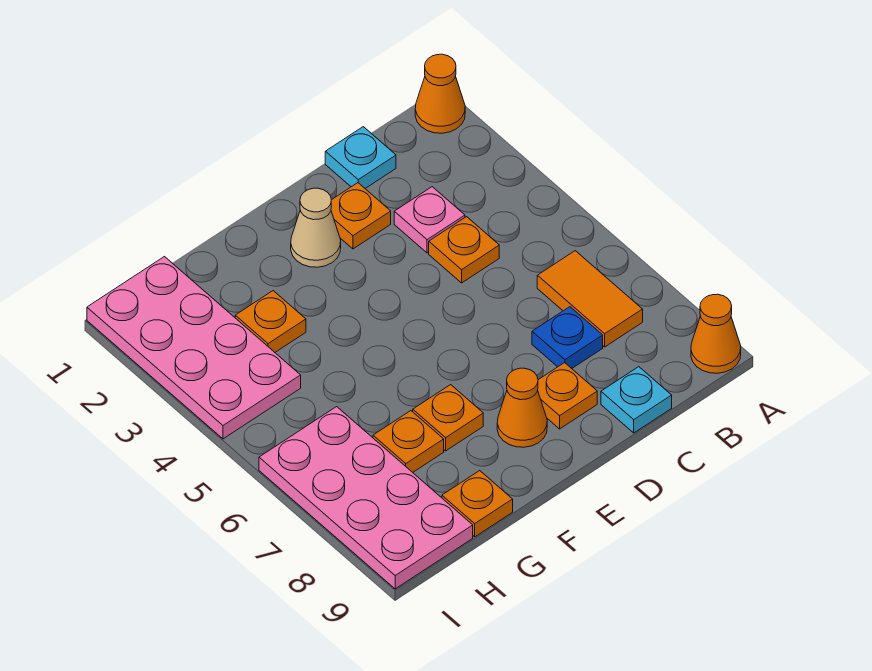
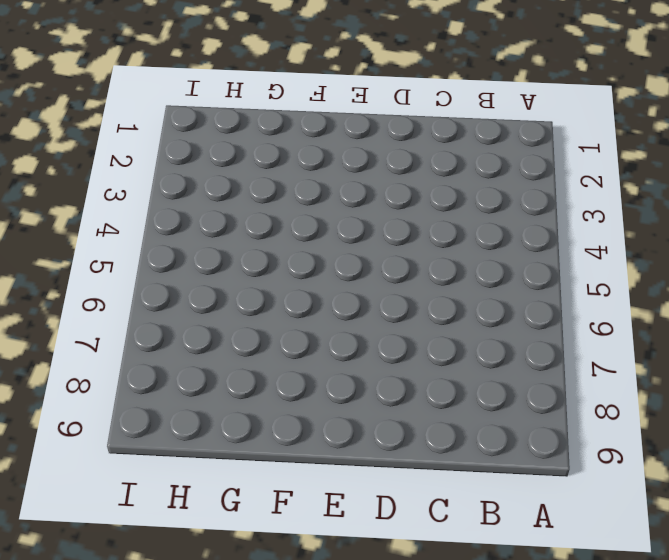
none -> orange cone A1 level 1
none -> orange cone A9 level 1
none -> orange tile B6:B7 level 1

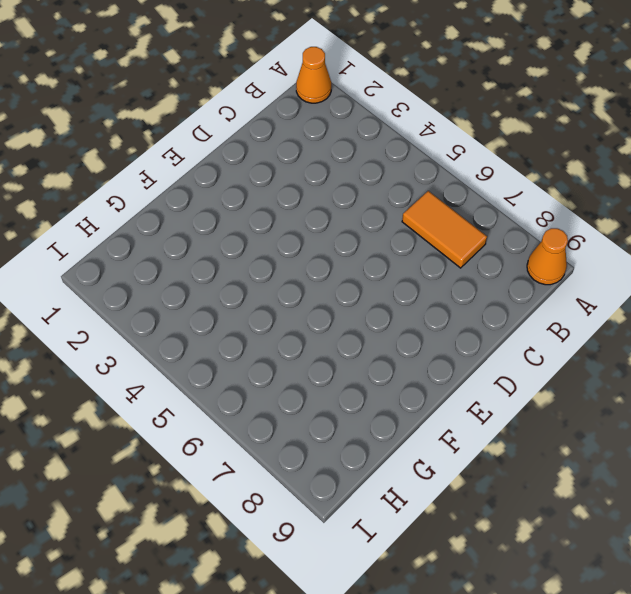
none -> cyan plate C1 level 1
none -> pink plate C3 level 1
none -> orange plate C4 level 1

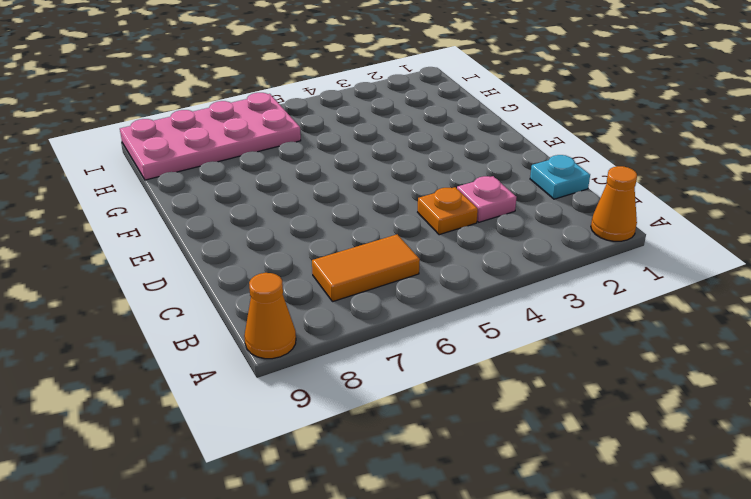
none -> blue plate C7 level 1
none -> cyan plate C9 level 1
none -> orange plate D2 level 1

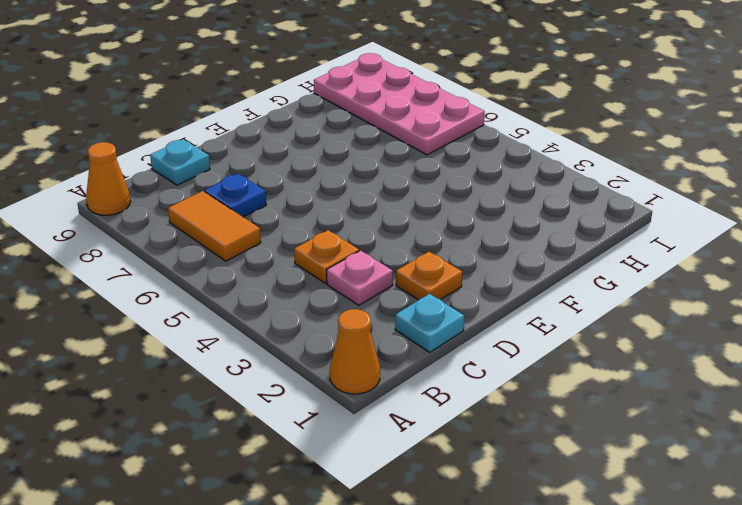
none -> orange plate D8 level 1
none -> tan cone E2 level 1
none -> orange cone E8 level 1

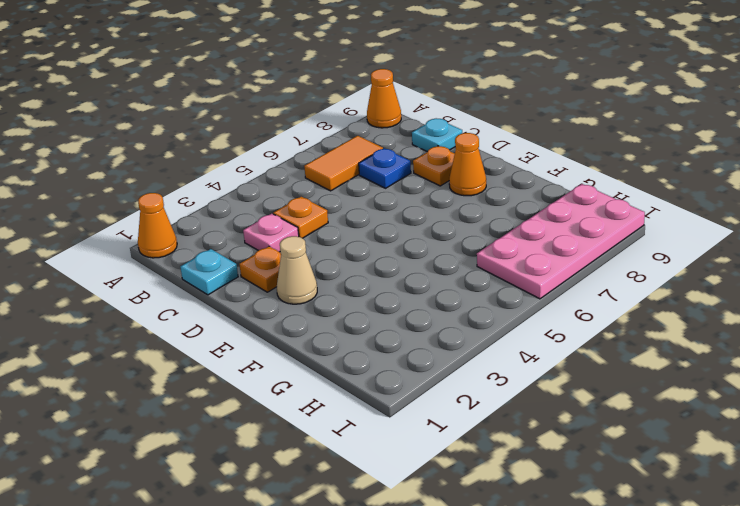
none -> orange plate F7 level 1
none -> orange plate G3 level 1
none -> orange plate G7 level 1

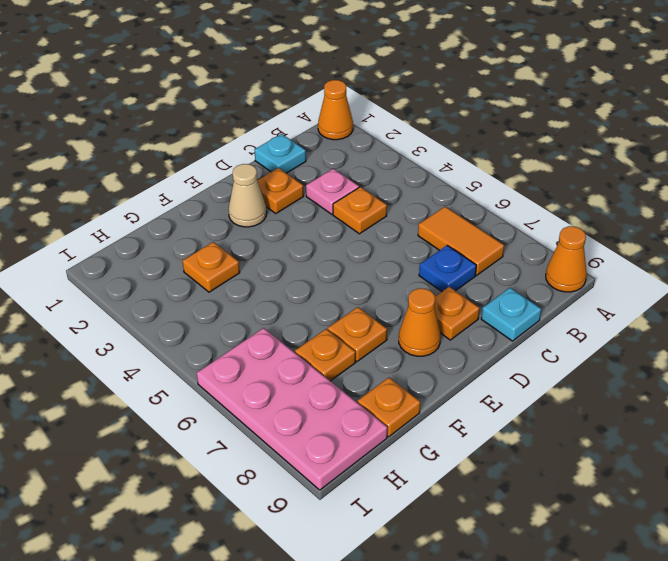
none -> pink plate H1:I4 level 1

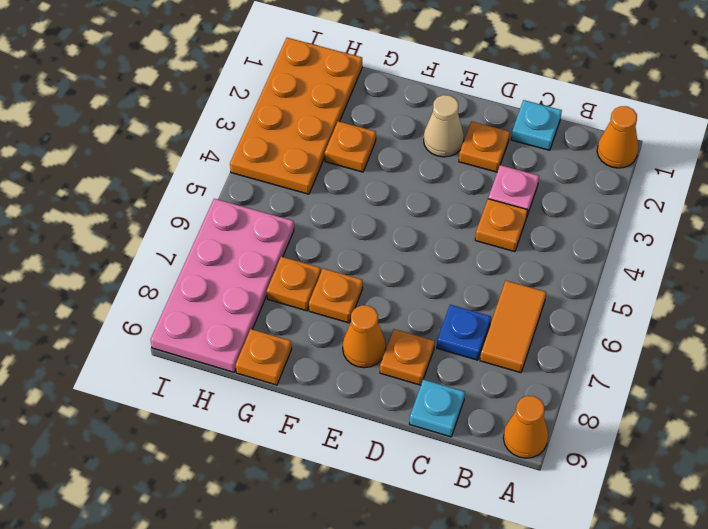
orange plate H1:I4 level 1 -> pink plate H1:I4 level 1

